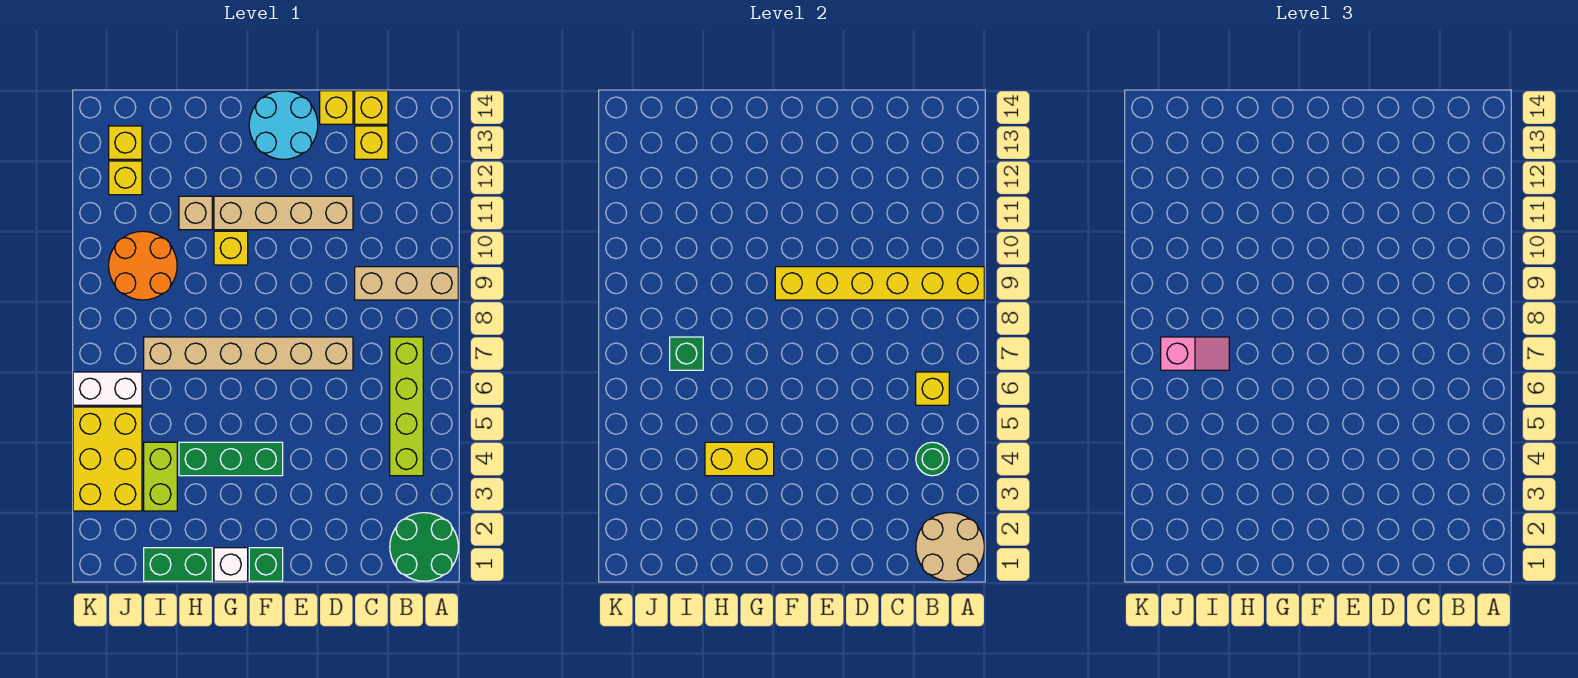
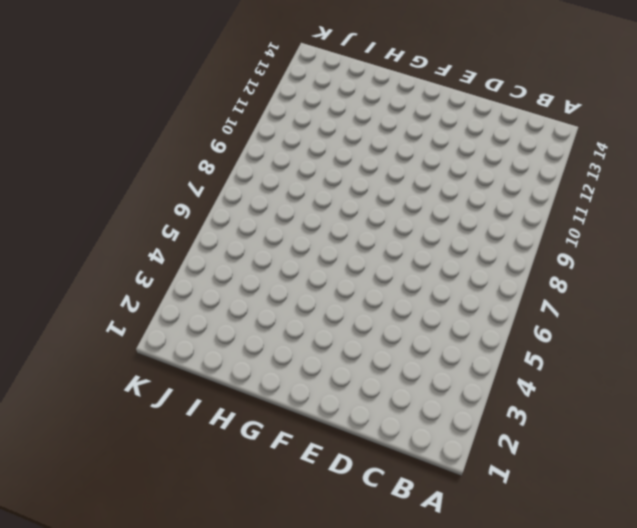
none -> green round brick A1:B2 level 1
none -> tan brick A9:C9 level 1
none -> lime brick B4:B7 level 1

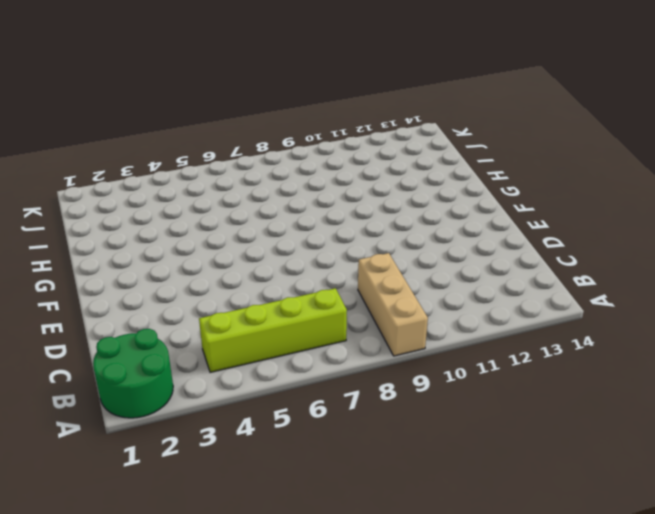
none -> yellow brick C13 level 1
none -> yellow brick C14 level 1
none -> tan brick D7:I7 level 1

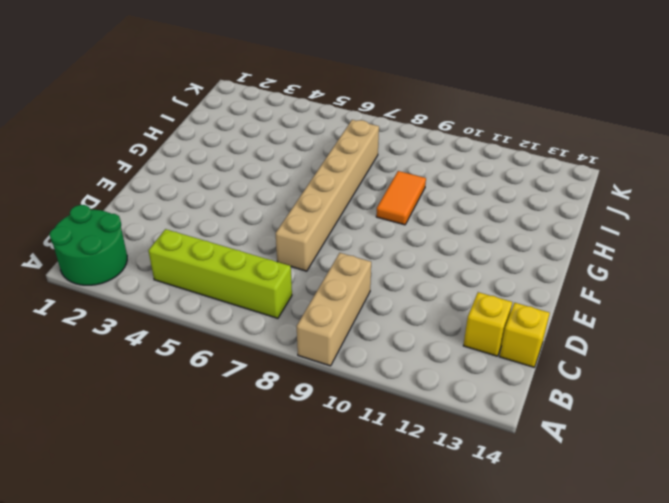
orange tile G9:H9 level 1 -> none
none -> tan brick D11:G11 level 1
none -> yellow brick D14 level 1
none -> cyan round brick E13:F14 level 1

